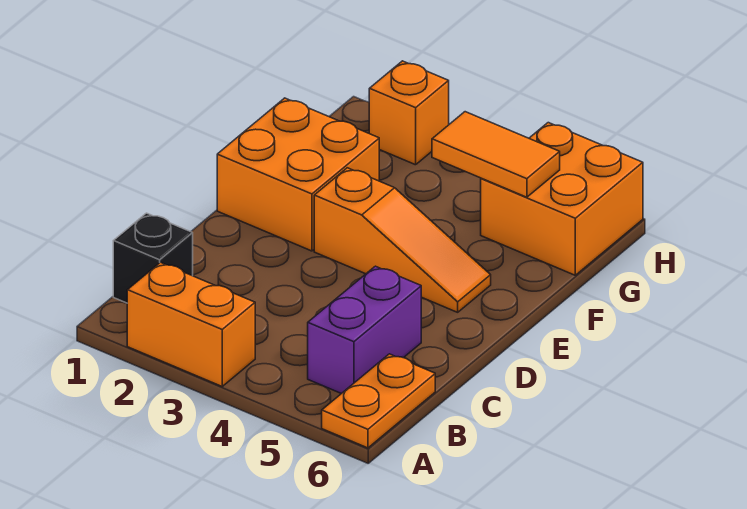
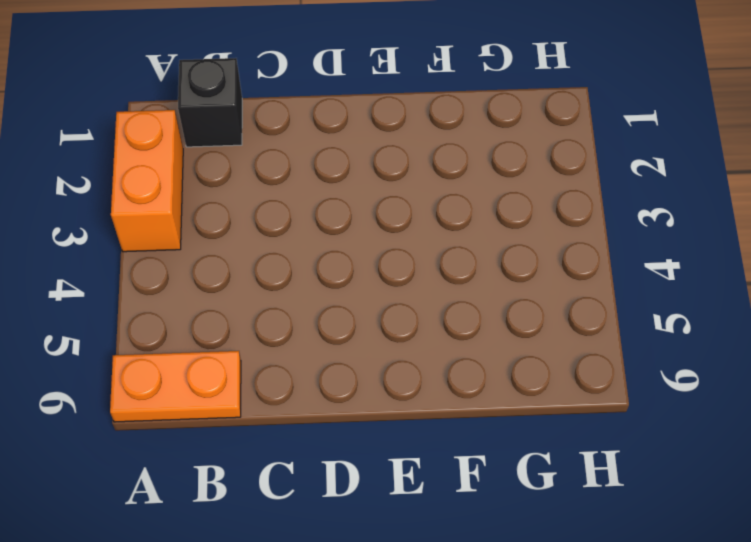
none -> purple brick B5:C5 level 1
none -> orange brick E1:F2 level 1

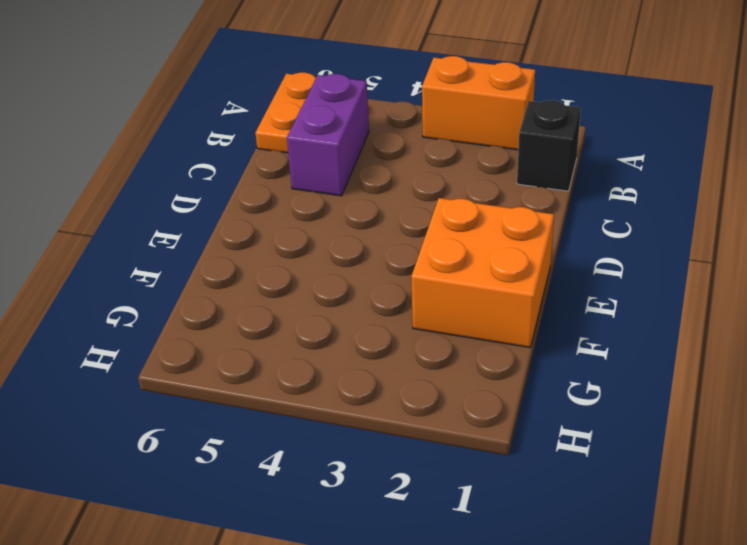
none -> orange slope E3:E5 level 1 top 3
none -> orange brick G5:H6 level 1

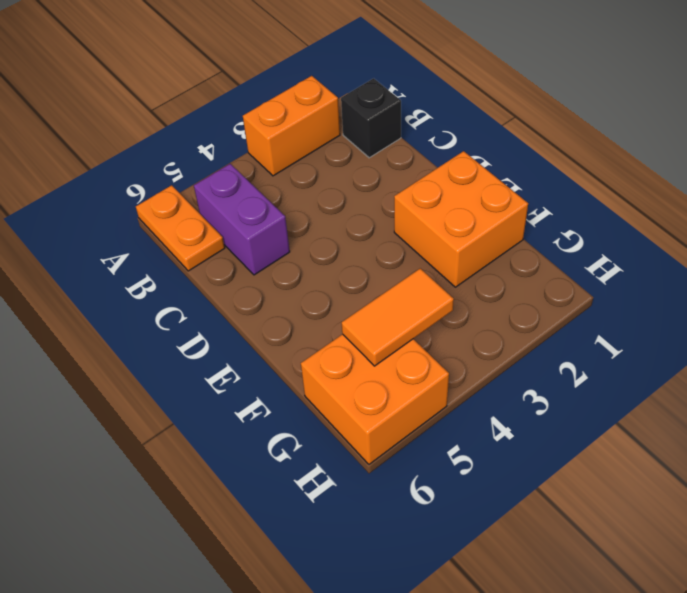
none -> orange slope E3:E5 level 1 top 3
none -> orange brick H2 level 1

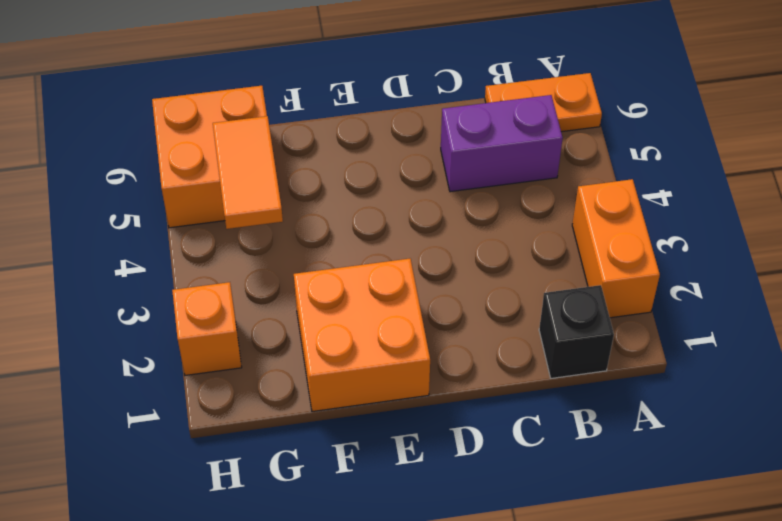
none -> orange slope E3:E5 level 1 top 3

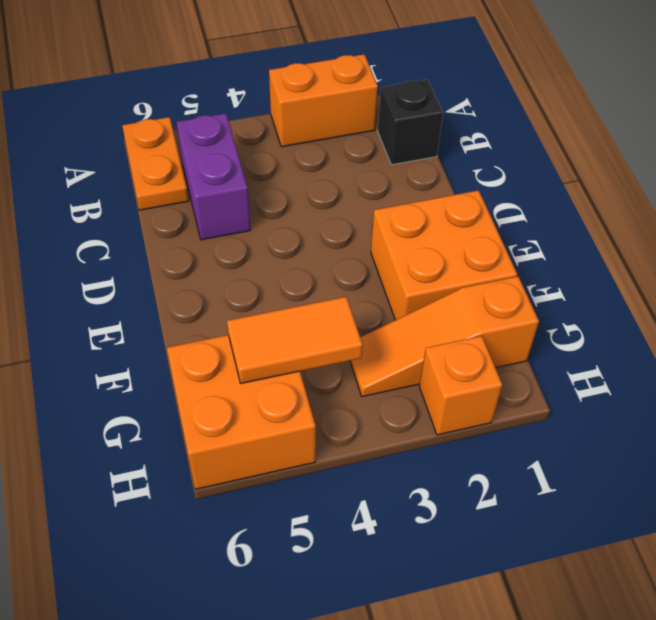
orange slope G1:G3 level 1 top 1 -> orange slope E3:E5 level 1 top 3

